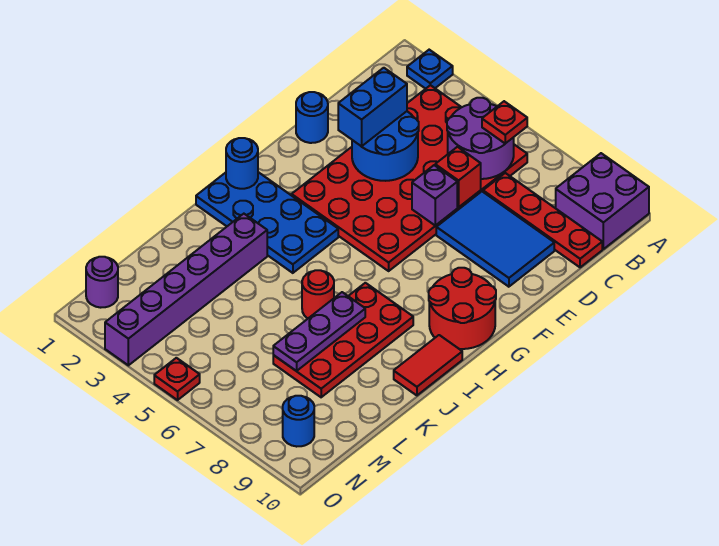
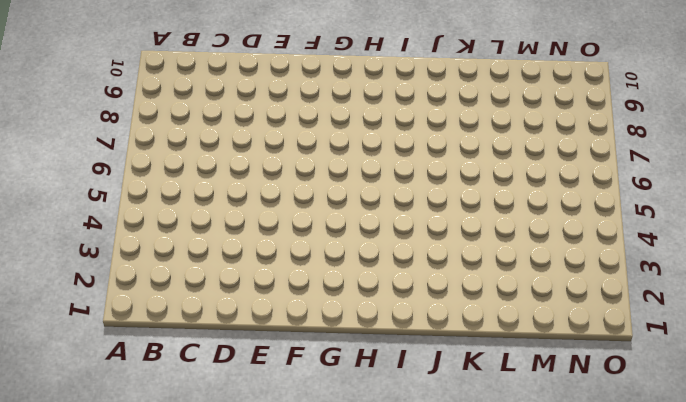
none -> blue plate A2 level 1
none -> purple brick A9:B10 level 1
none -> red plate B3:G6 level 1

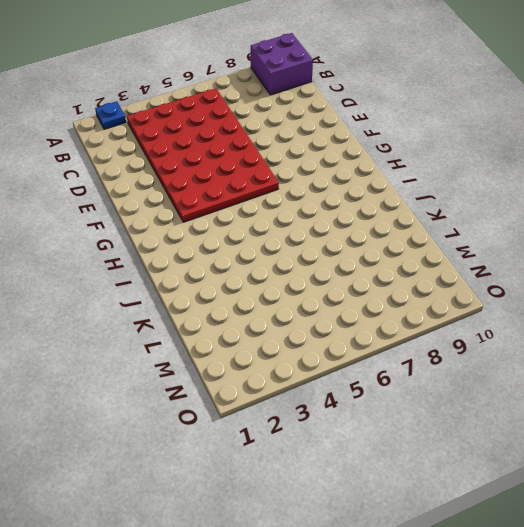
none -> red plate C7:C10 level 1
none -> blue tile D7:E9 level 1
none -> blue round brick E1 level 1

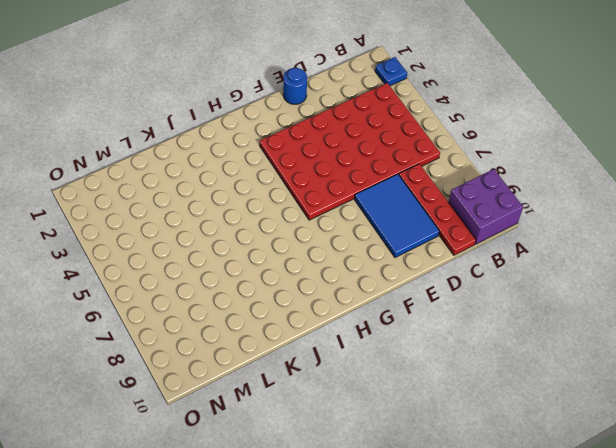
none -> red round brick G9:H10 level 1
none -> blue plate H1:I4 level 1
none -> red plate I7:L8 level 1

